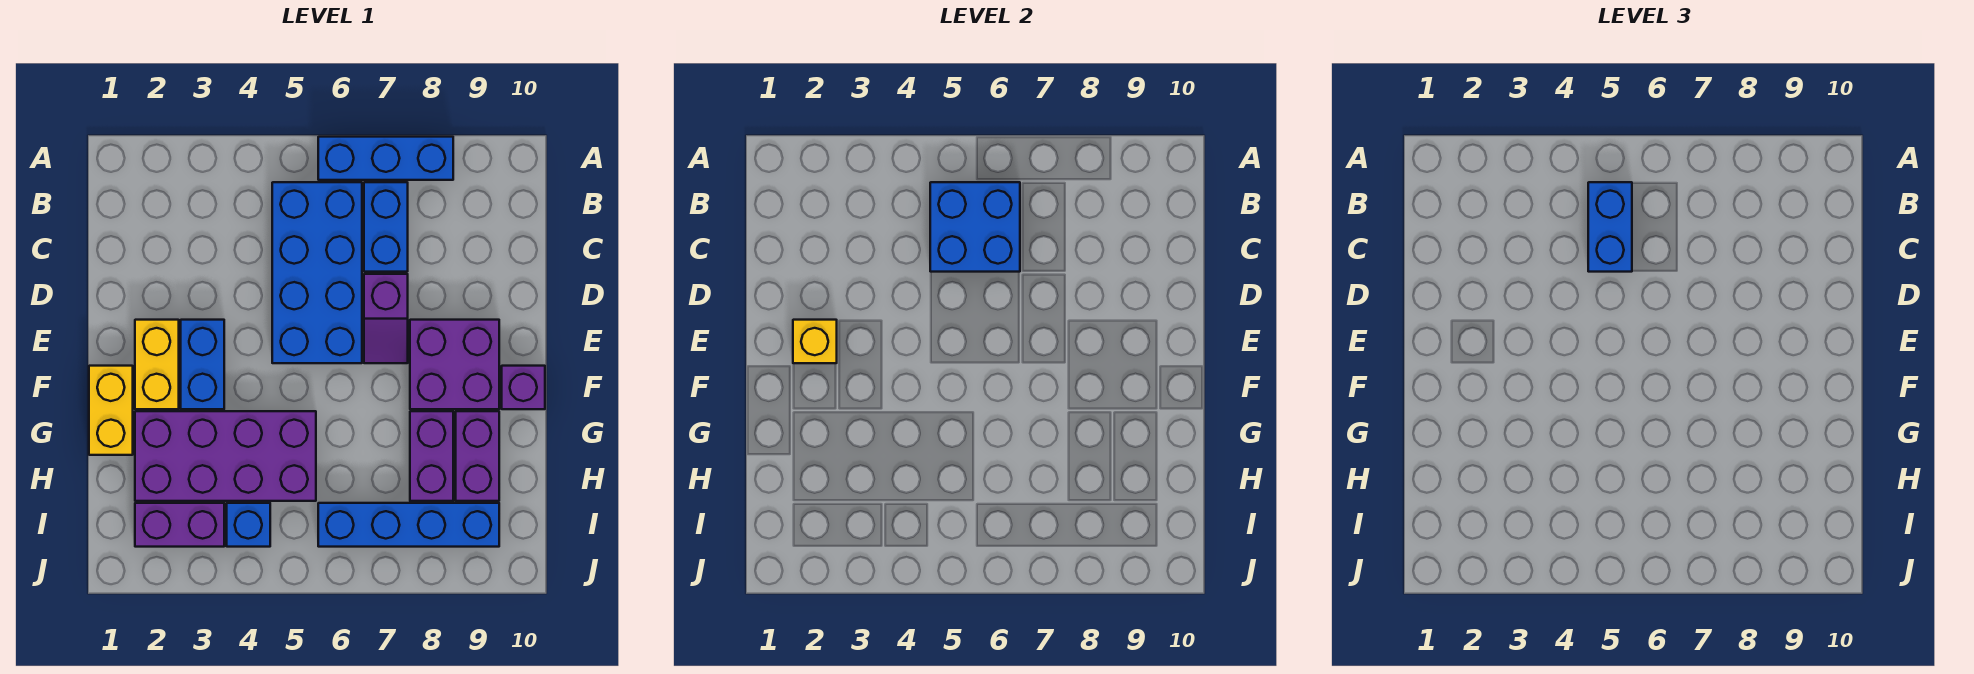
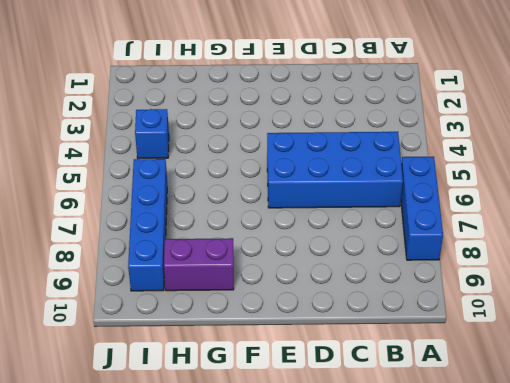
none -> blue brick B7:C7 level 1
none -> purple slope D7:E7 level 1 top D
none -> yellow brick E2:F2 level 1

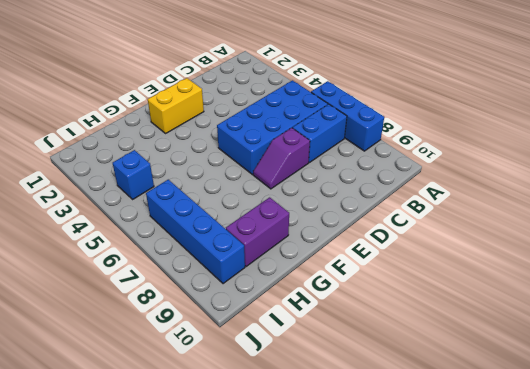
none -> blue brick E3:F3 level 1
none -> purple brick E8:F9 level 1
none -> yellow brick F1:G1 level 1

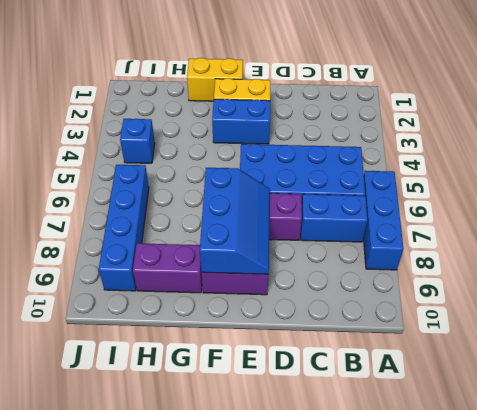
blue slope E7:F9 level 2 top F -> none
none -> purple brick F10 level 1
none -> purple brick G2:H5 level 1
none -> purple brick G8:H8 level 1

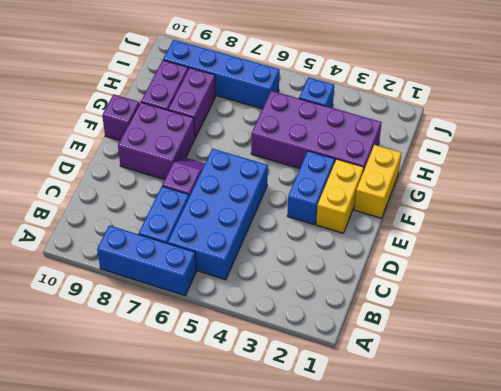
none -> purple brick I2:I3 level 1
none -> blue brick B5:C6 level 2
none -> yellow brick E2 level 2

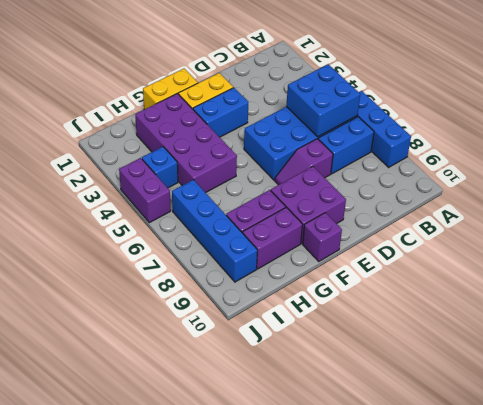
purple brick J4:J5 level 1 -> purple brick I2:I3 level 1
none -> yellow brick E2 level 2
none -> blue brick B5:C5 level 3

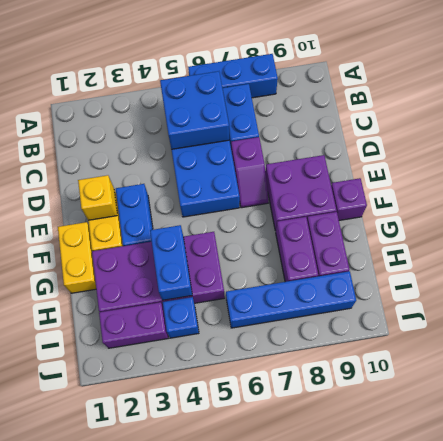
blue brick G4:H4 level 2 -> blue brick B5:C5 level 3

